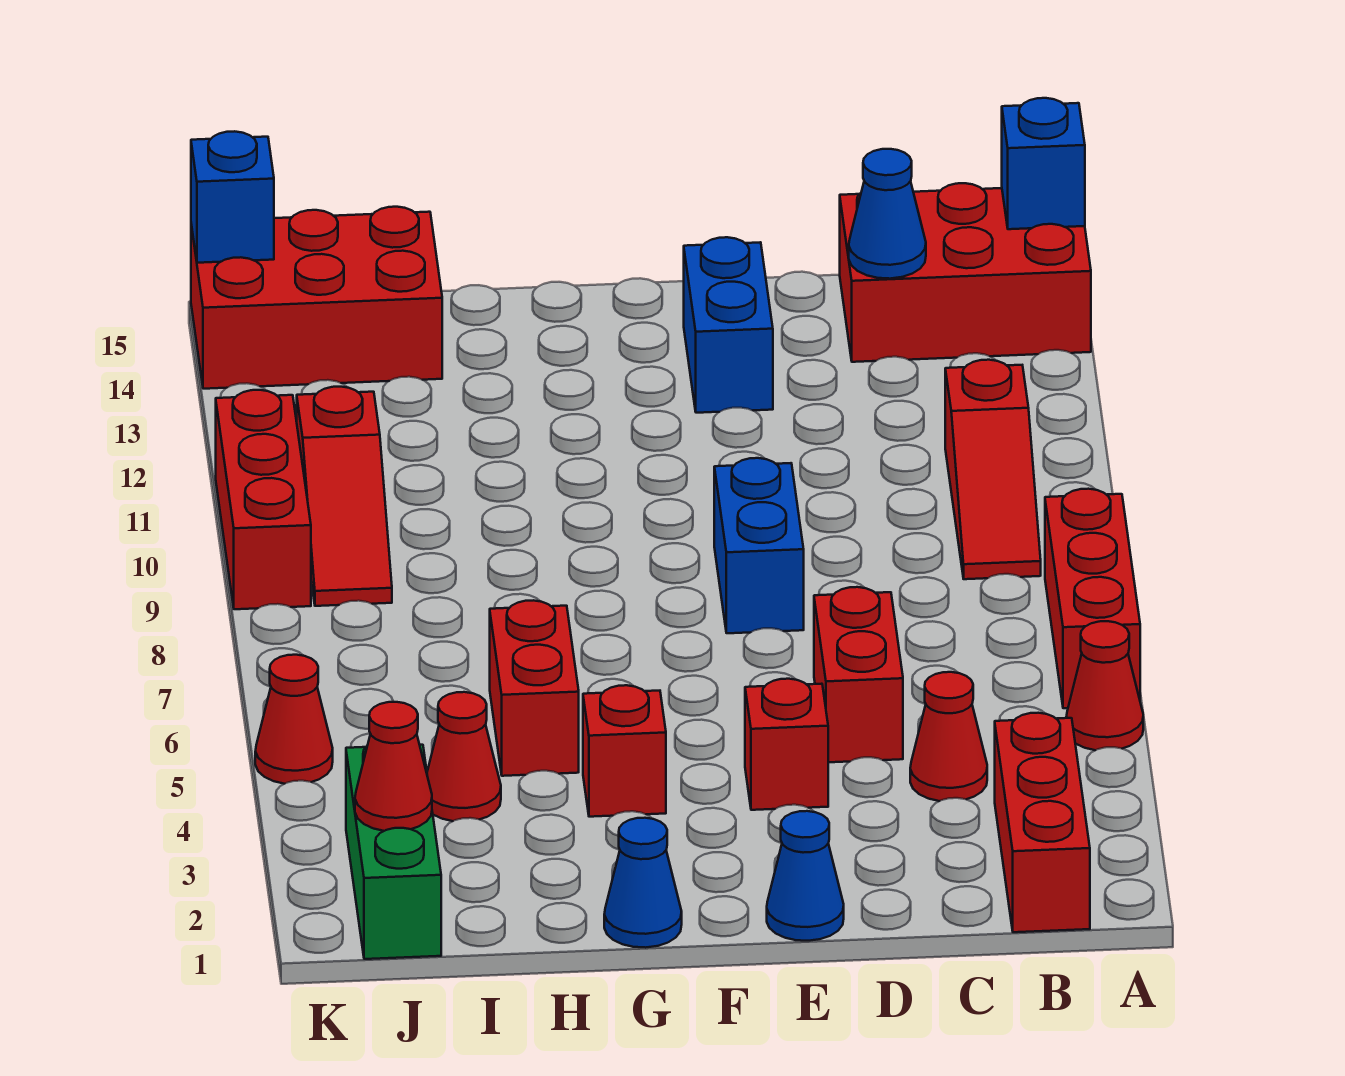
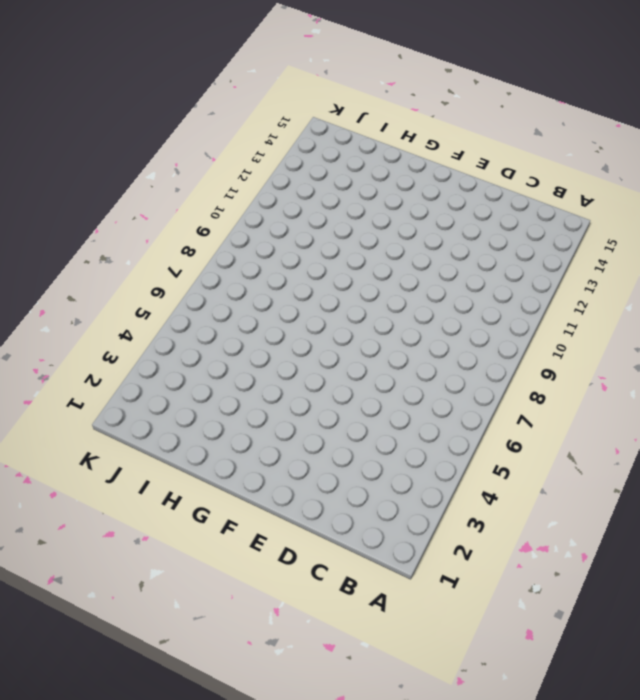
none -> red cone A5 level 1
none -> red brick A6:A8 level 1
none -> red brick A14:C15 level 1

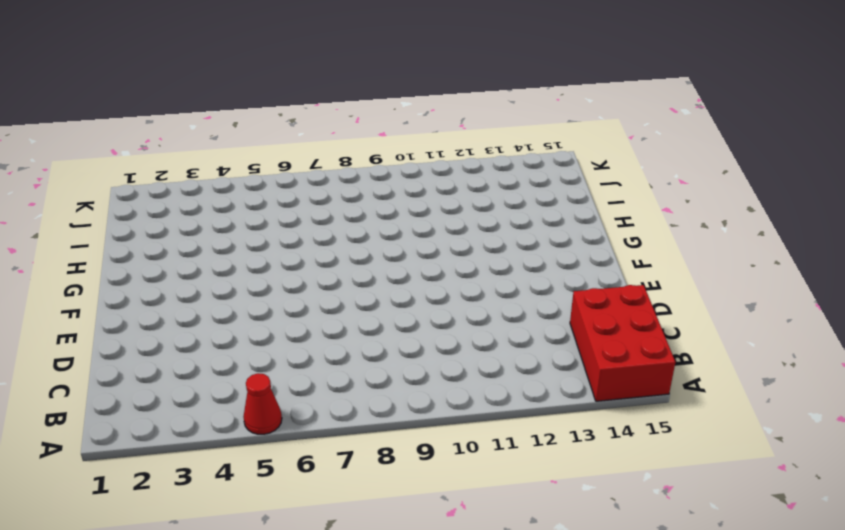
none -> red brick A6:A8 level 1
none -> red brick B1:B3 level 1
none -> red slope B9:B11 level 1 top 11

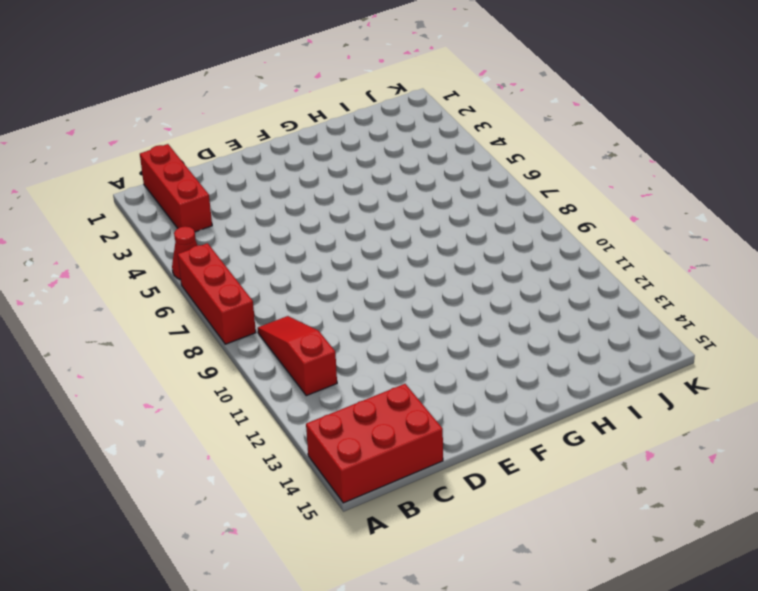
none -> red cone C4 level 1
none -> red brick D5:D6 level 1
none -> blue cone E1 level 1

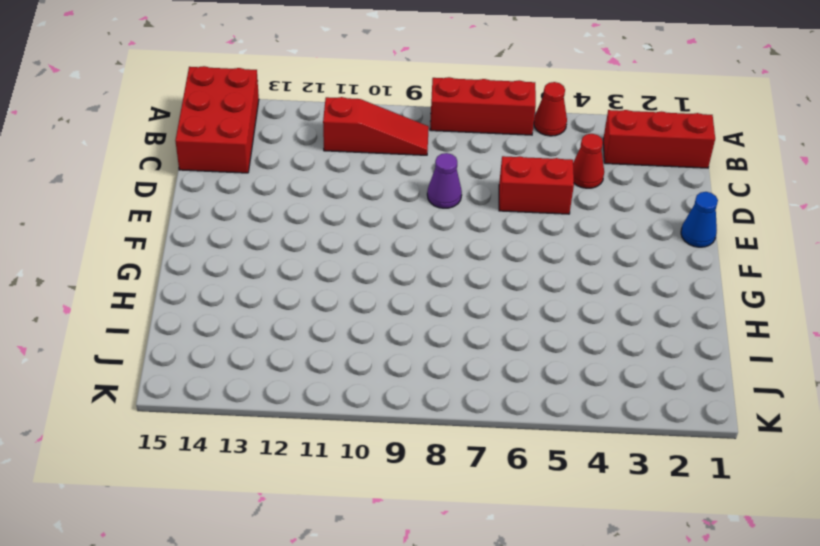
purple cone D8 level 1 -> none
none -> red brick E4 level 1
none -> blue brick E8:E9 level 1
none -> blue brick E13:E14 level 1

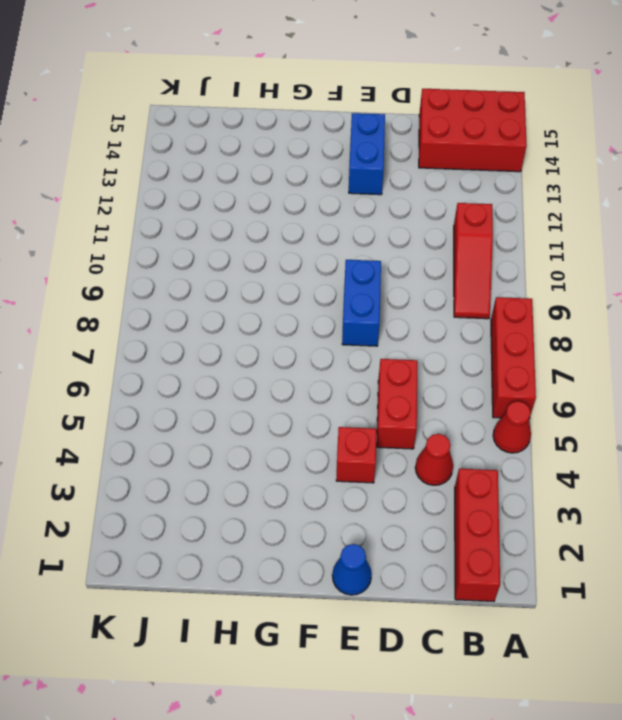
none -> blue cone G1 level 1
none -> red brick G4 level 1
none -> red brick H5:H6 level 1

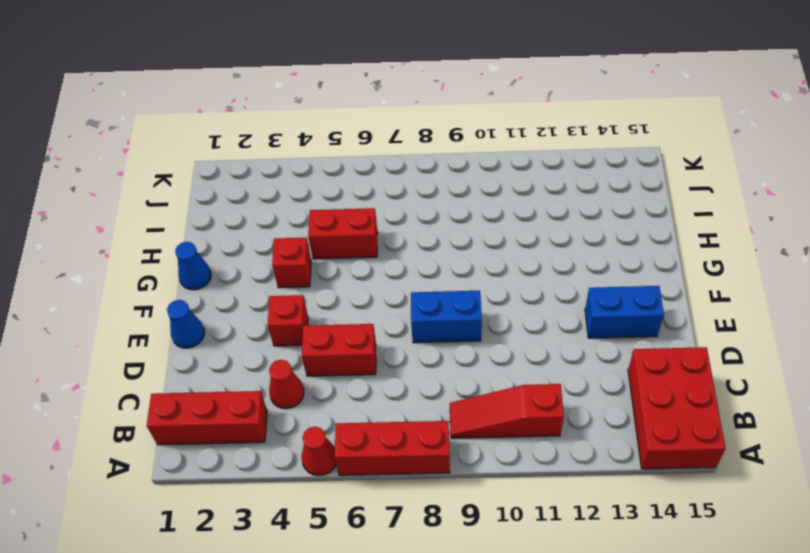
none -> red cone I4 level 1
none -> red brick I14:K15 level 1
none -> green brick J1:J3 level 1

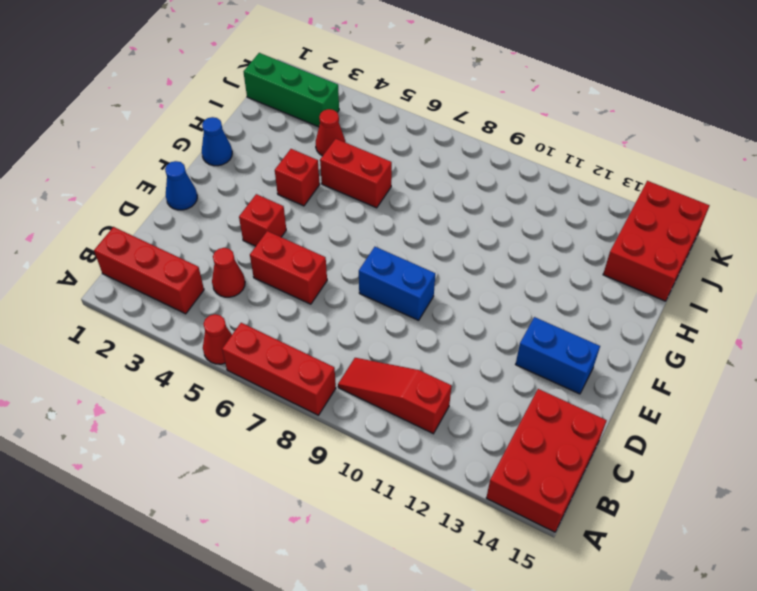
none -> red slope J9:J11 level 1 top 11
none -> red cone K5 level 1
none -> red brick K9:K11 level 1

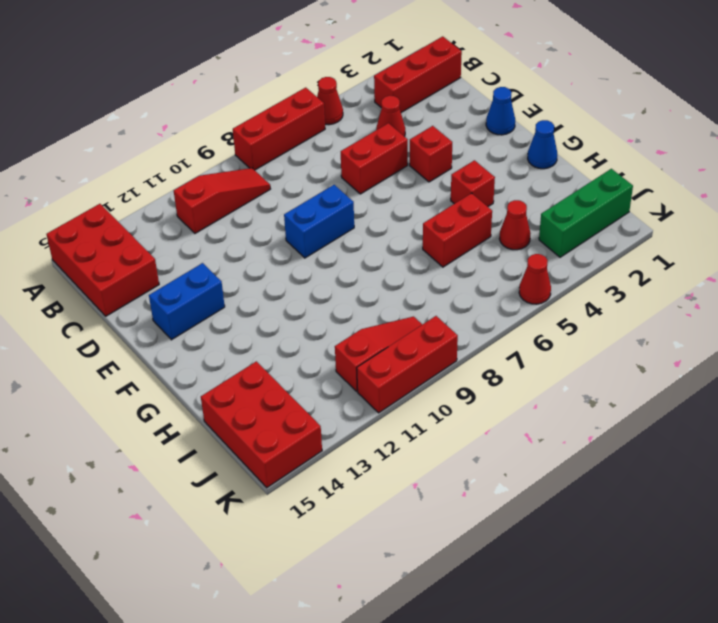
none -> blue brick A15 level 2
none -> blue cone C14 level 2
none -> red cone J2 level 2

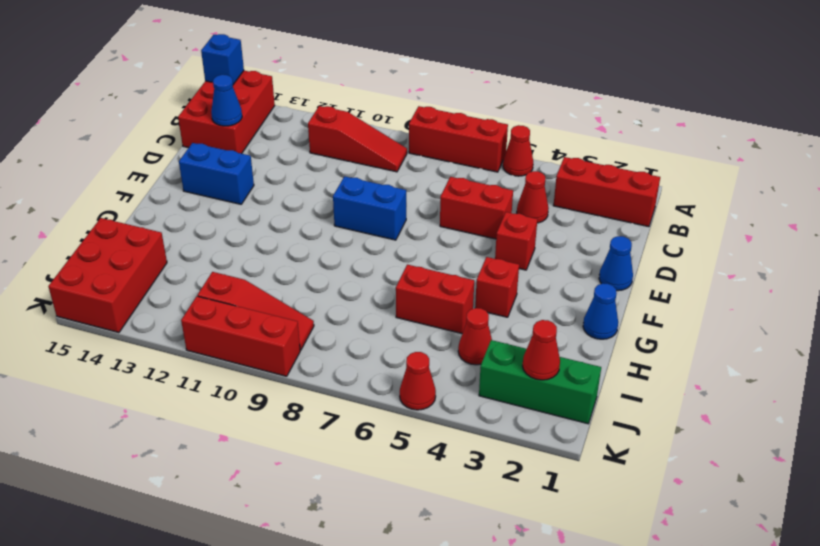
none -> blue brick K15 level 2

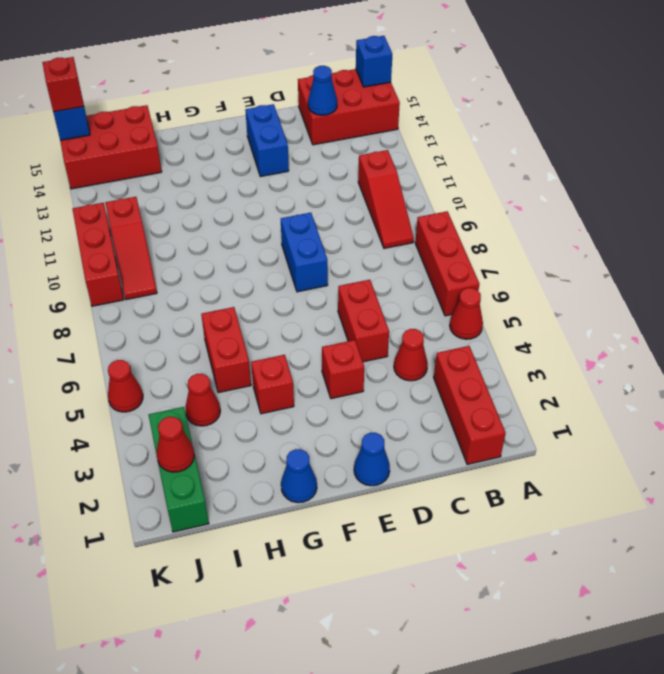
red brick K15 level 3 -> none

